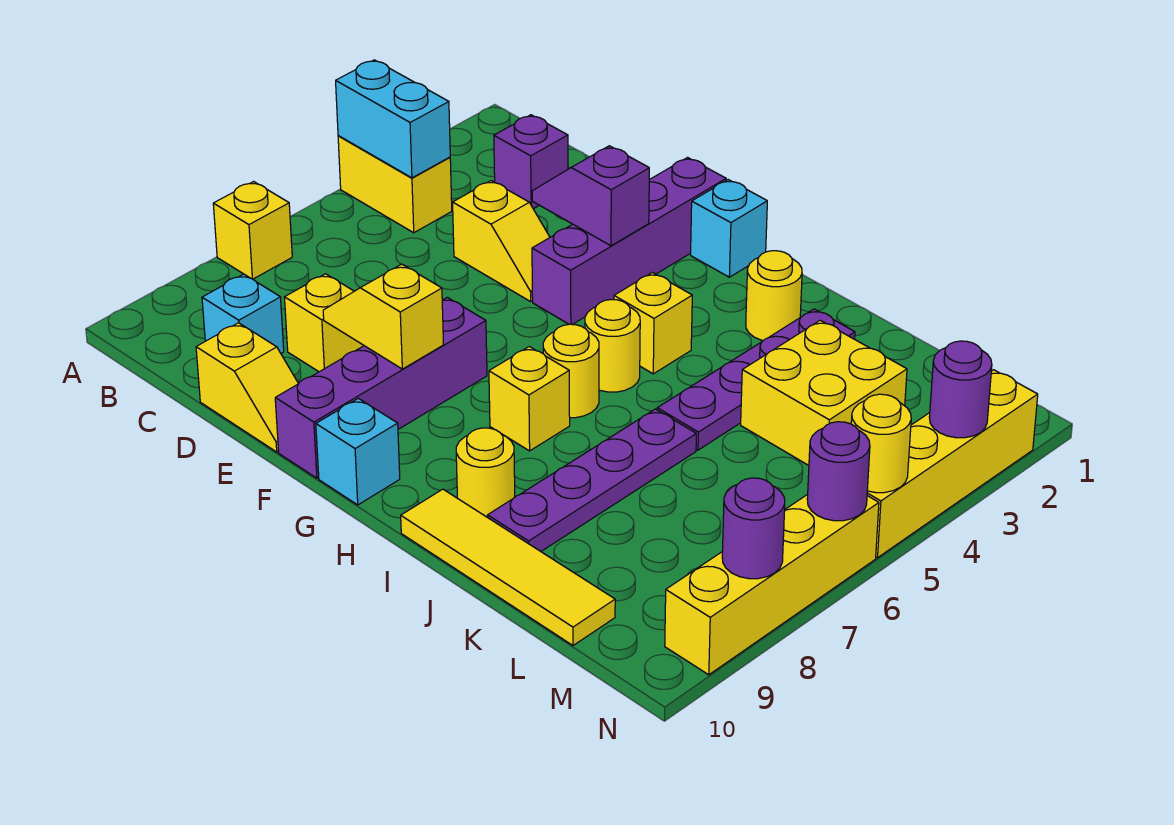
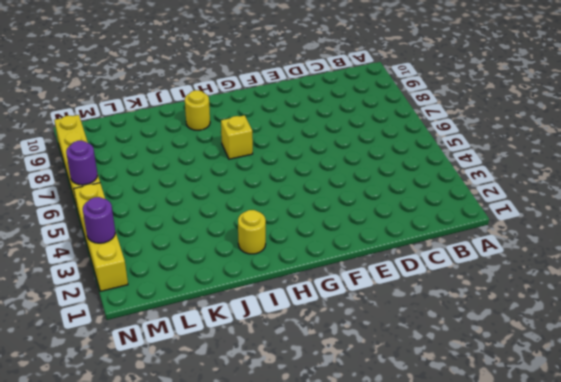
none -> yellow brick A4:B4 level 1
none -> yellow brick A7 level 1
none -> purple brick C2 level 1
none -> cyan brick C9 level 1

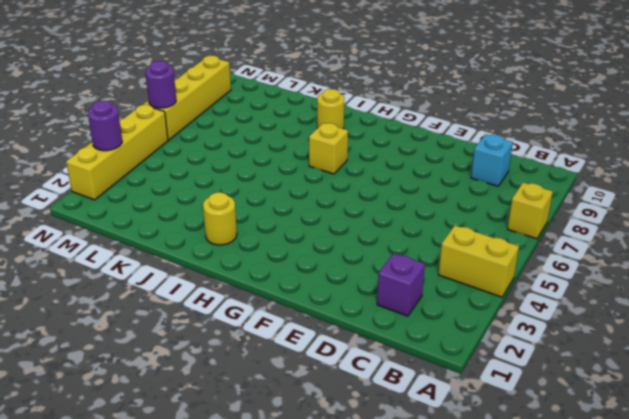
none -> yellow slope D4:E4 level 1 top D
none -> yellow brick D8 level 1
none -> yellow slope D10:E10 level 1 top D
none -> purple brick F1:F4 level 1

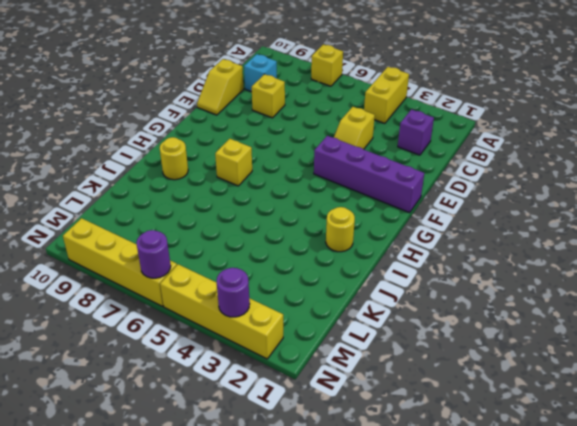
none -> purple brick F7:F10 level 1
none -> cyan brick G1 level 1
none -> cyan brick G10 level 1
none -> yellow brick H4 level 1

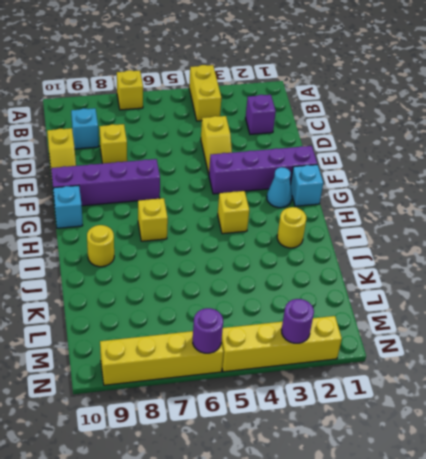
cyan cone G2 level 1 -> none
none -> yellow round brick H5 level 1
none -> yellow round brick H6 level 1
none -> yellow tile I10:L10 level 1
none -> purple plate J2:J5 level 1

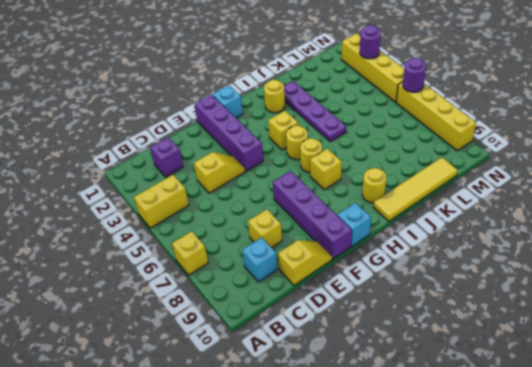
none -> purple plate J6:J9 level 1
none -> yellow brick K3:L4 level 1
none -> cyan brick A4:B4 level 2
none -> purple slope E3:F3 level 2 top F

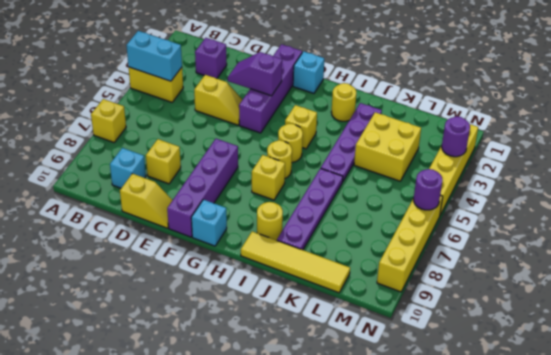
none -> yellow slope E8:F8 level 2 top F
none -> yellow round brick N5 level 2
none -> purple round brick N8 level 2

